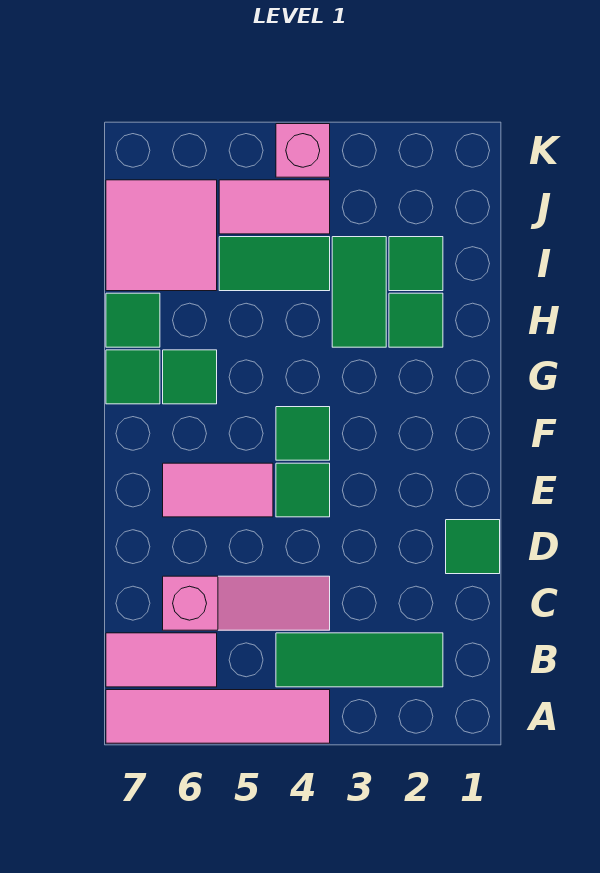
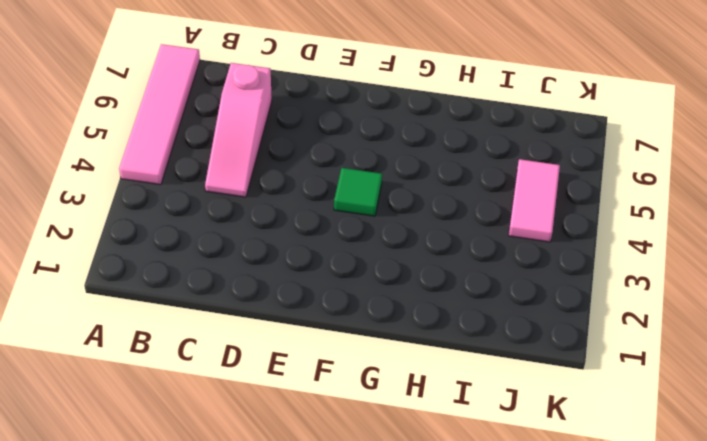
none -> green tile B2:B4 level 1
none -> pink tile B6:B7 level 1
none -> green tile D1 level 1

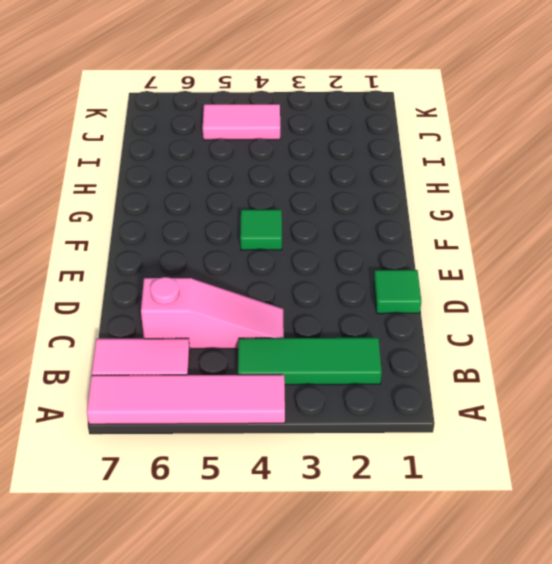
none -> green tile E4 level 1
none -> pink tile E5:E6 level 1
none -> green tile G6 level 1

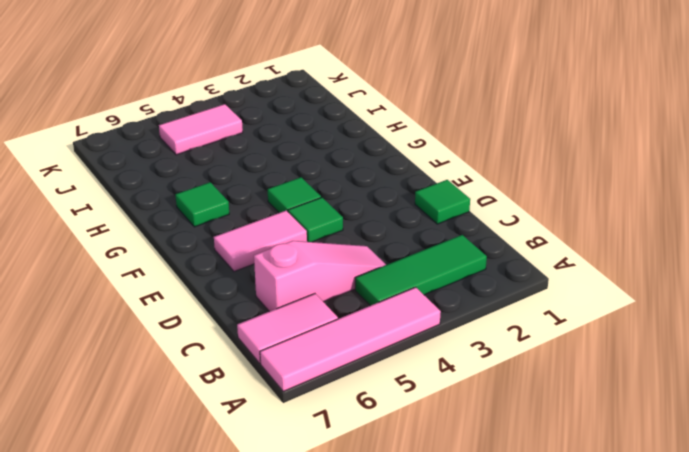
none -> green tile G7 level 1
none -> green tile H2 level 1
none -> green tile H3:I3 level 1

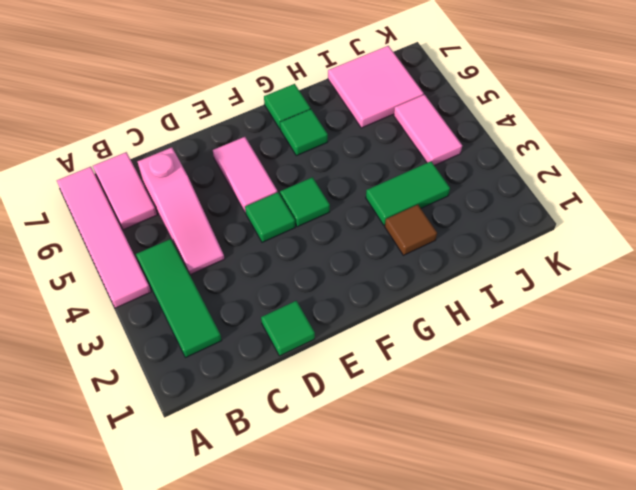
brown tile H2 level 1 -> green tile H2 level 1
none -> green tile H7 level 1
none -> green tile I2 level 1
none -> green tile I4:I5 level 1

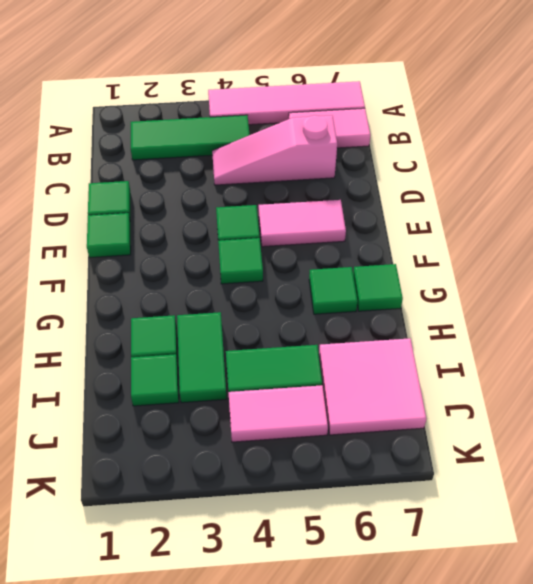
green tile E1 level 1 -> green tile H7 level 1
none -> pink brick K4 level 1

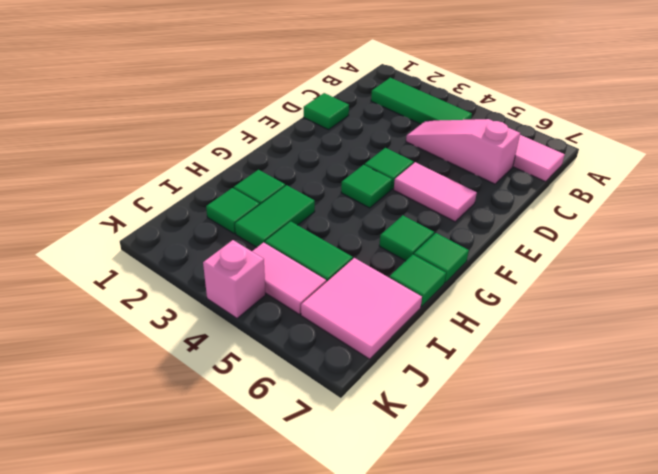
none -> pink tile A4:A7 level 1

